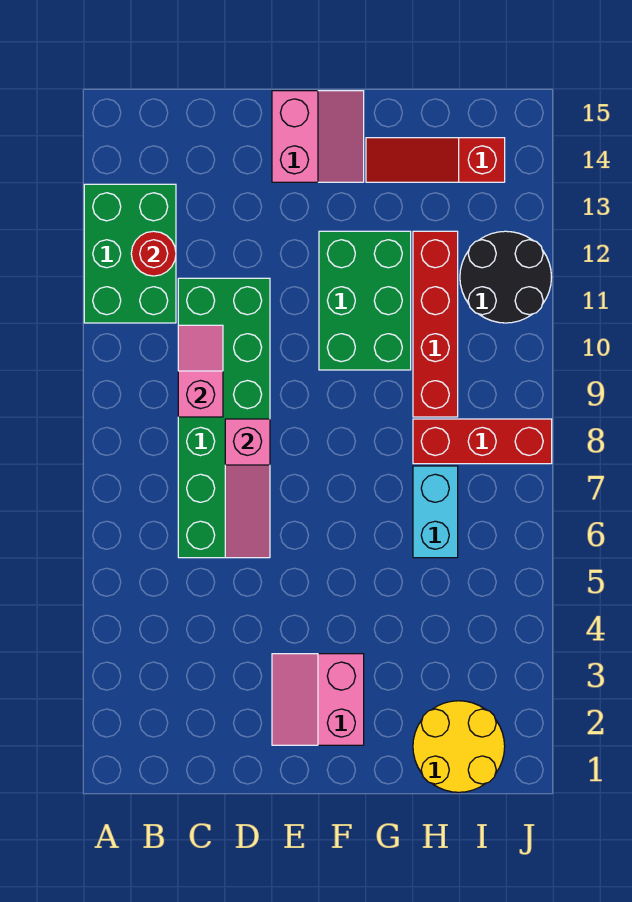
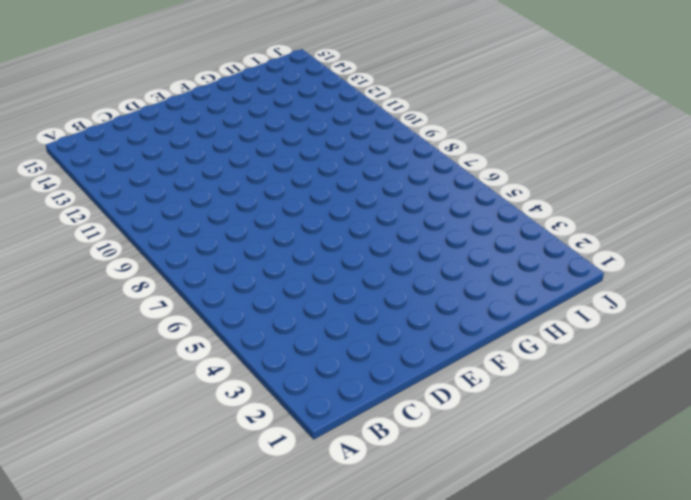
none -> green brick A11:B13 level 1
none -> green brick C6:D11 level 1
none -> pink slope E2:F3 level 1 top F

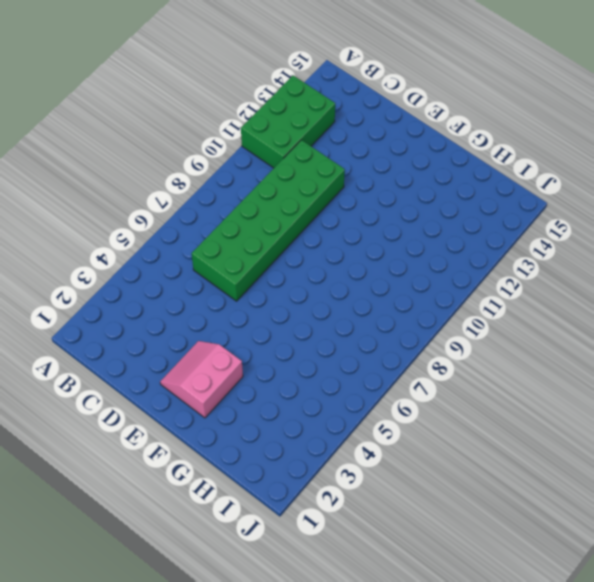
none -> pink slope E14:F15 level 1 top E
none -> green brick F10:G12 level 1
none -> red slope G14:I14 level 1 top I

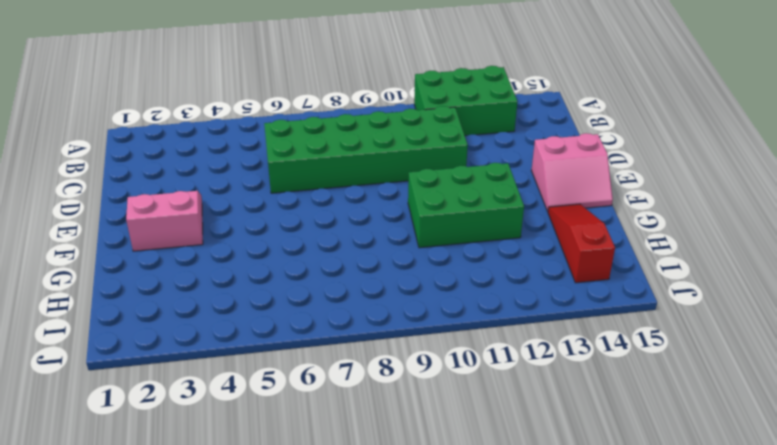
none -> yellow round brick H1:I2 level 1
none -> cyan brick H6:H7 level 1
none -> red brick H8:J8 level 1

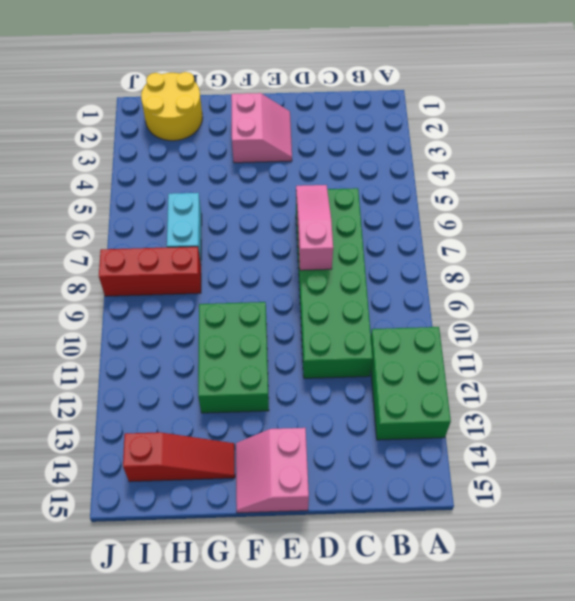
none -> red brick H9:H12 level 1
none -> black round brick I11:J12 level 1
none -> red round brick B12 level 2

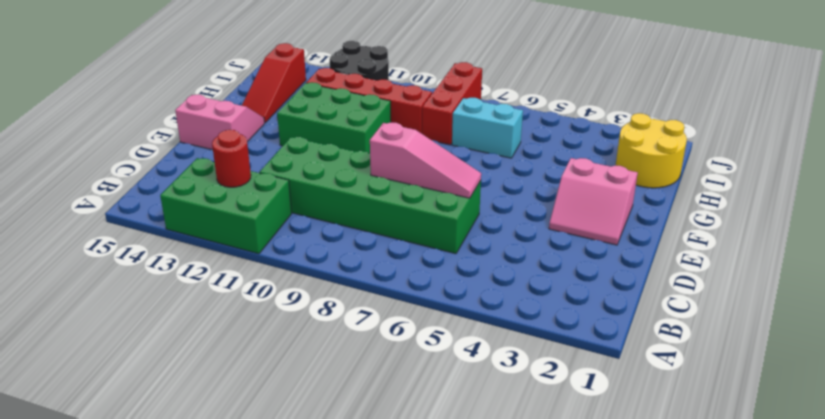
none -> pink slope C9:C10 level 2 top 9

